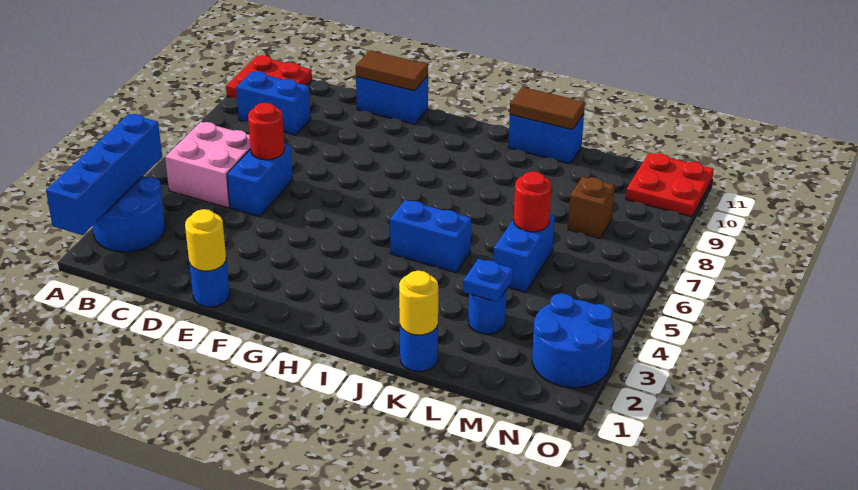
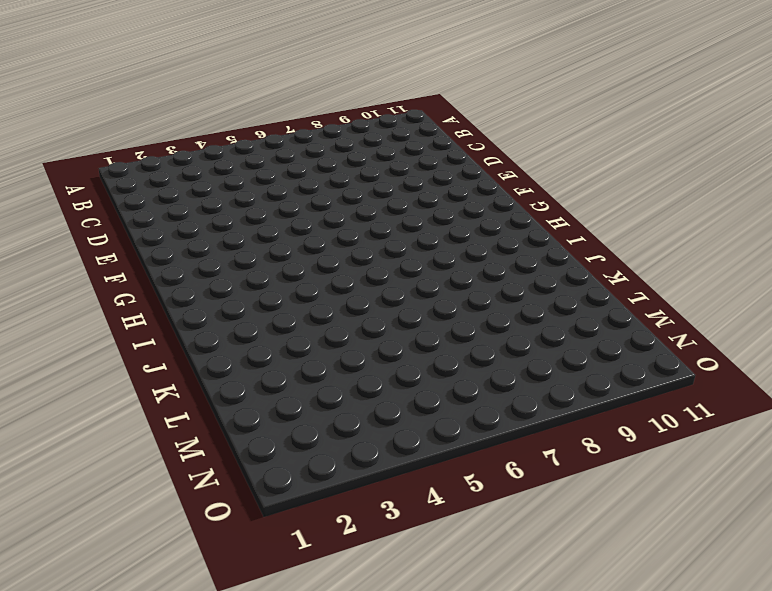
none -> blue round brick A2:B3 level 1
none -> red plate A10:B11 level 1
none -> pink brick B5:C6 level 1

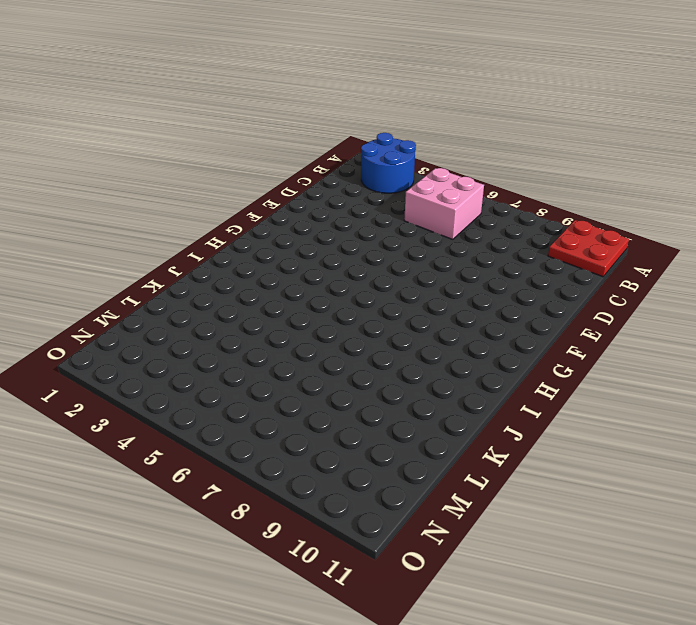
none -> blue brick B9:C9 level 1
none -> blue brick D5:D6 level 1
none -> blue round brick E1 level 1

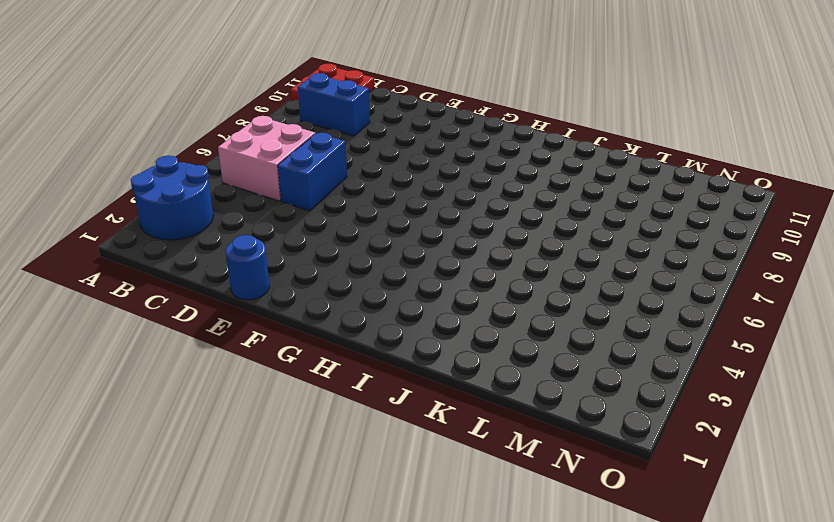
none -> blue brick E11:F11 level 1
none -> blue brick I5:J5 level 1
none -> blue brick J11:K11 level 1

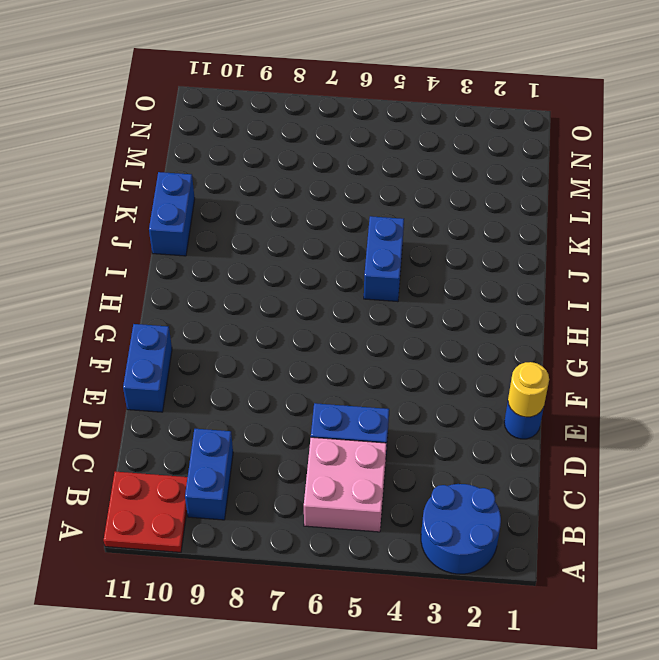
none -> blue round brick K1 level 1
none -> blue round brick L3 level 1
none -> blue brick L5:L6 level 1

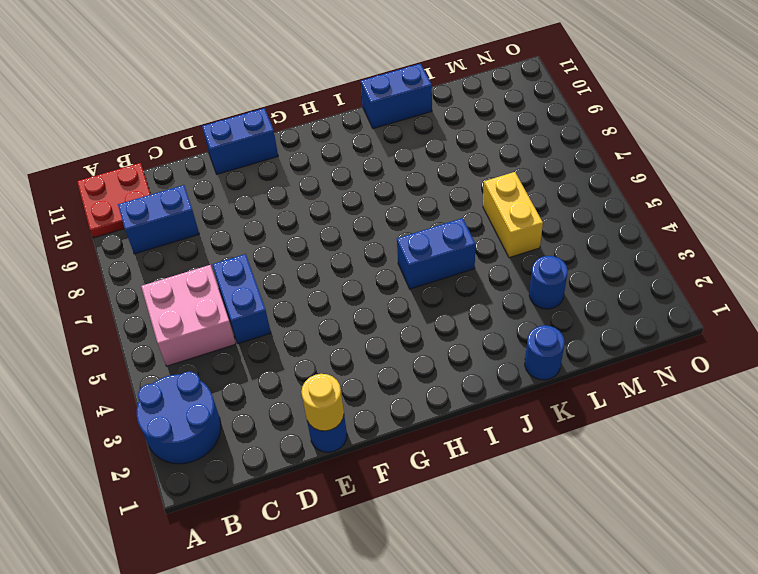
yellow brick L5:L6 level 1 -> blue brick L5:L6 level 1
none -> brown brick M8 level 1
none -> blue round brick N2:O3 level 1
none -> red plate N10:O11 level 1

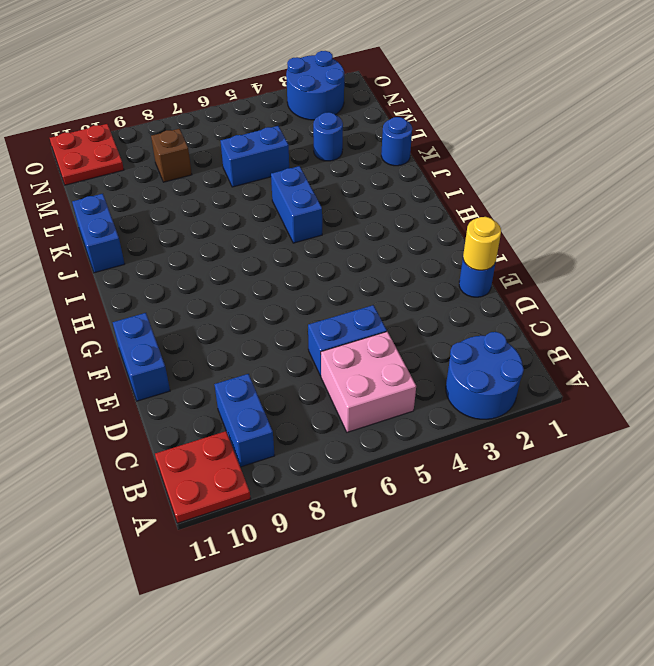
none -> blue brick A1:A4 level 2
none -> red round brick D6 level 2
none -> brown tile E11:F11 level 2

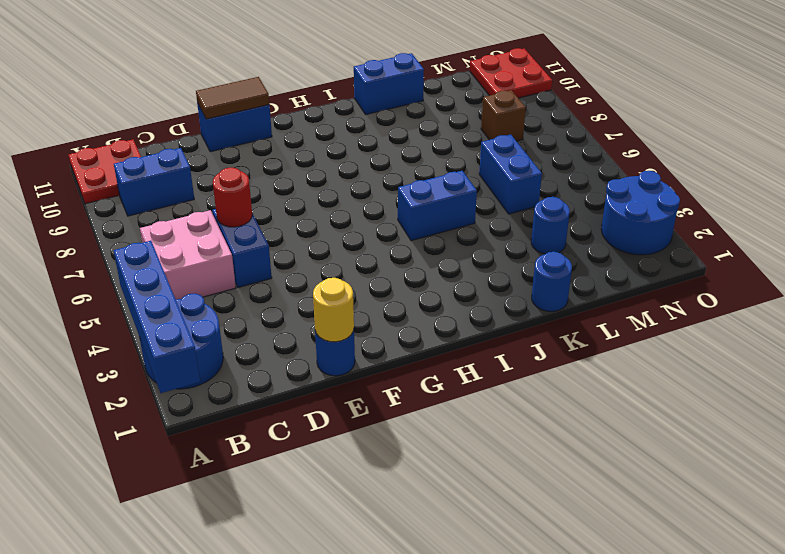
none -> brown tile J11:K11 level 2
none -> yellow round brick K1 level 2
none -> blue plate L3 level 2

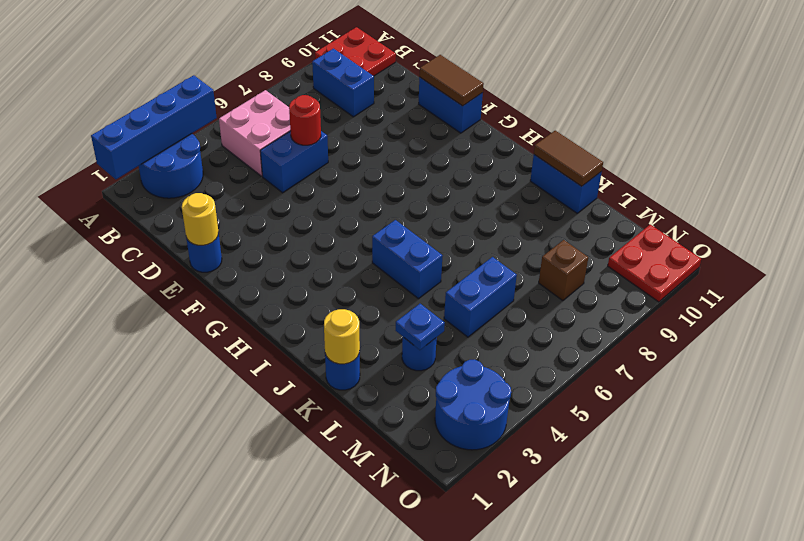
none -> red round brick L6 level 2

